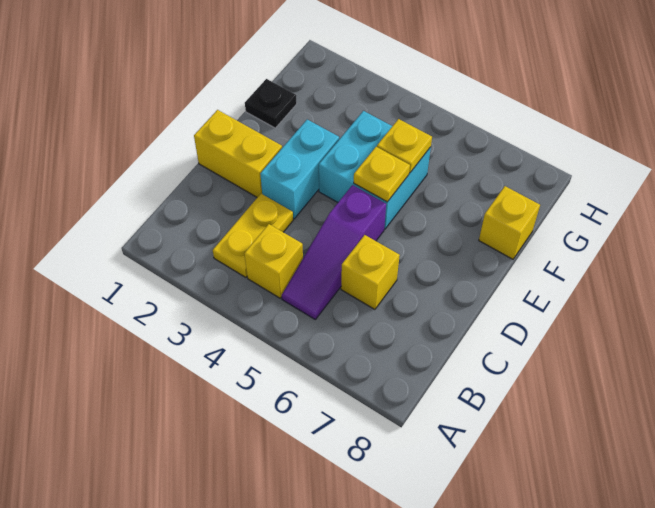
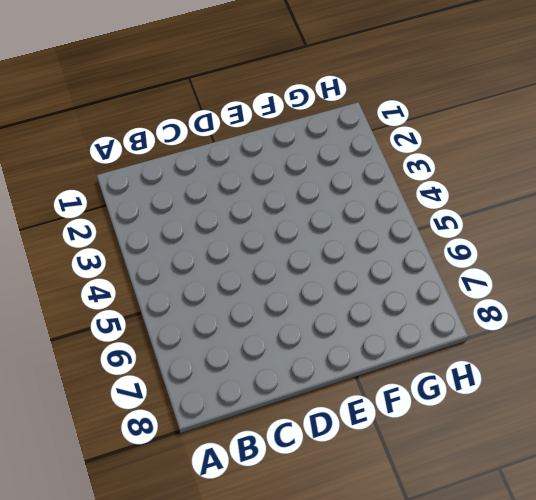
none -> yellow plate B3:C3 level 1
none -> yellow brick B4 level 1

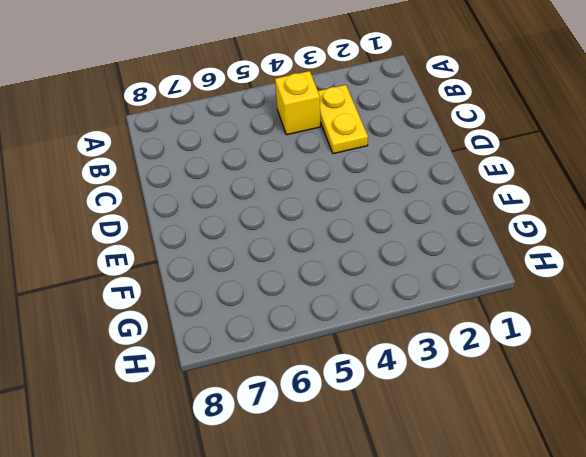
none -> purple slope B5:D5 level 1 top D
none -> yellow brick C6 level 1

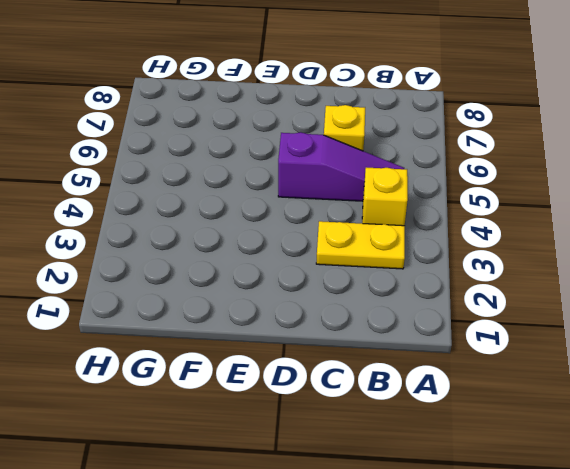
none -> yellow brick D1:D2 level 1
none -> cyan brick D3:E3 level 1

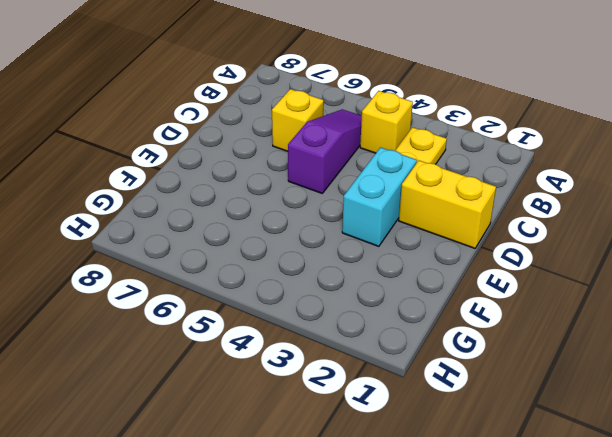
none -> cyan brick E4:F5 level 1
none -> black plate F1 level 1

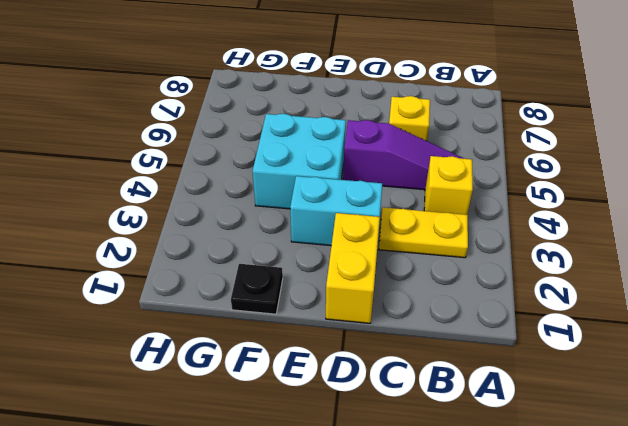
none -> yellow brick F8 level 1
none -> yellow plate E5 level 2

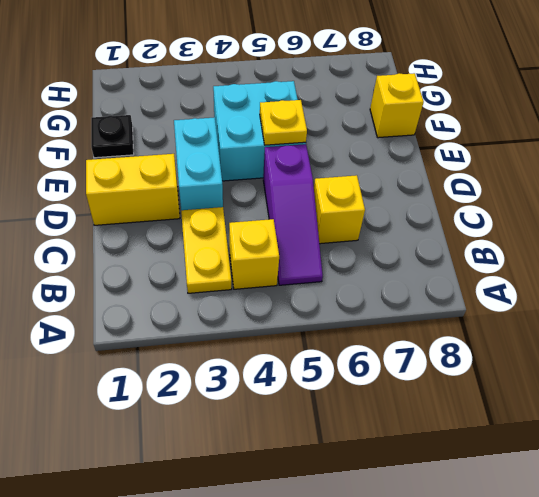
none -> yellow plate F5 level 2

